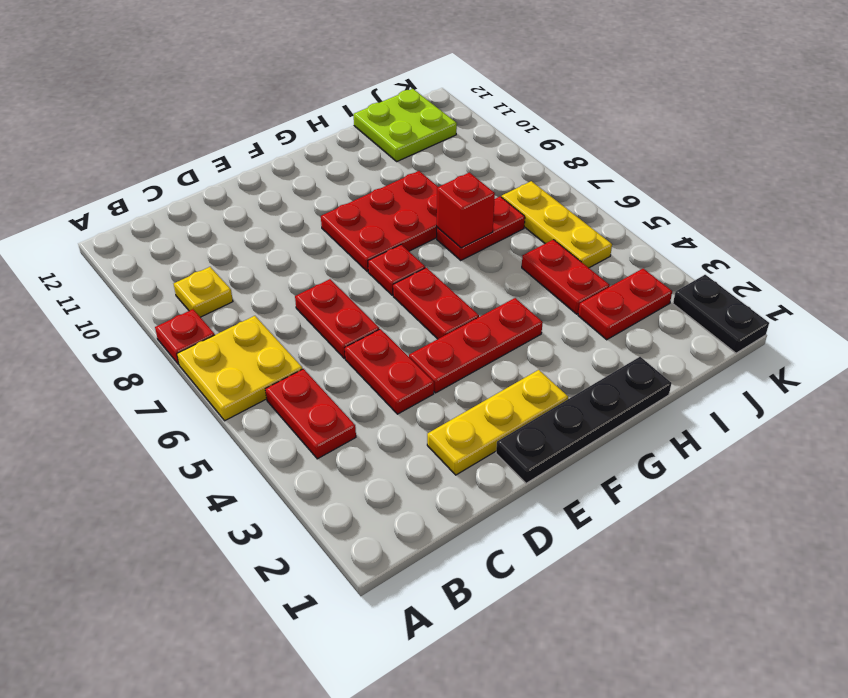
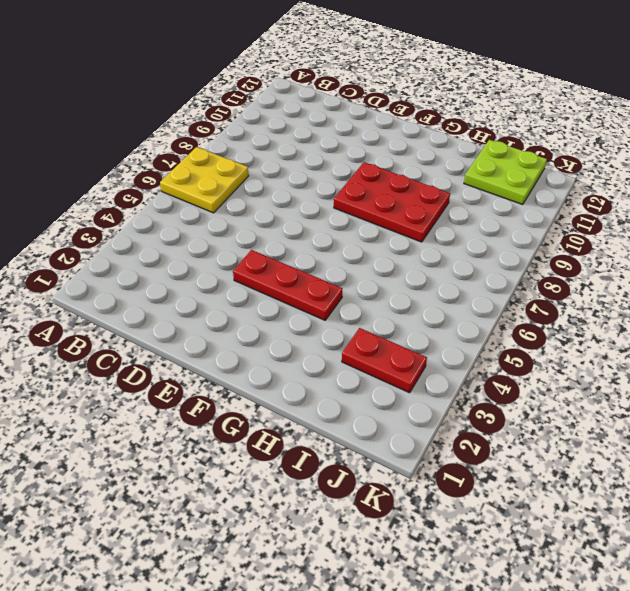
none -> red plate A8 level 1
none -> red plate B4:B5 level 1
none -> yellow plate B9 level 1

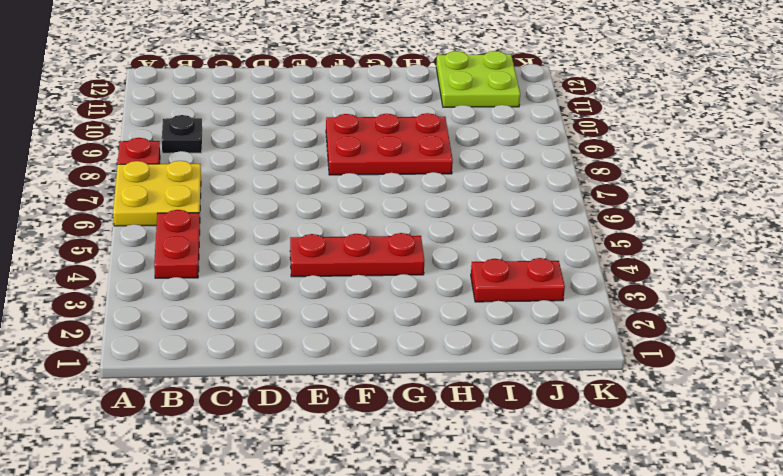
black plate B9 level 1 -> yellow plate B9 level 1
none -> yellow plate D2:F2 level 1
none -> red plate D4:D5 level 1
none -> red plate D6:D7 level 1

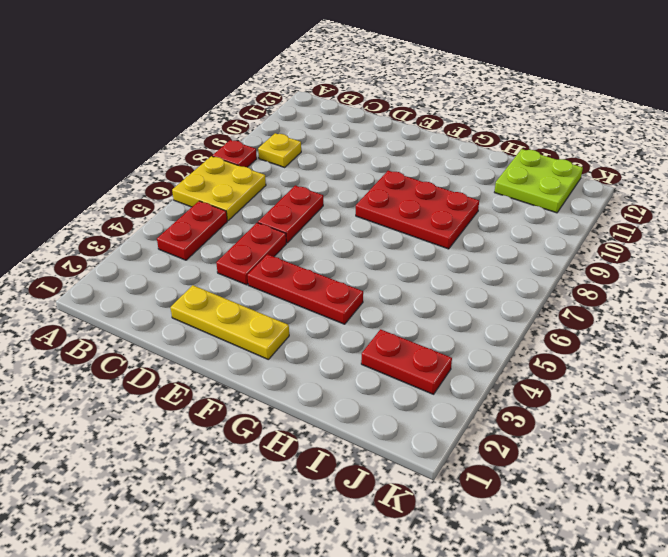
none -> black plate E1:H1 level 1
none -> red plate F5:F6 level 1
none -> red plate F7 level 1

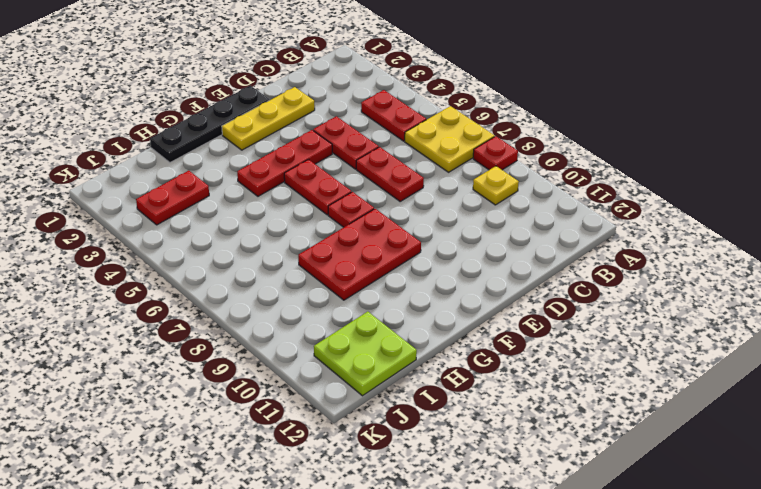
none -> red plate H7:I7 level 1
none -> red plate I4:I5 level 1
none -> yellow plate J5:J7 level 1

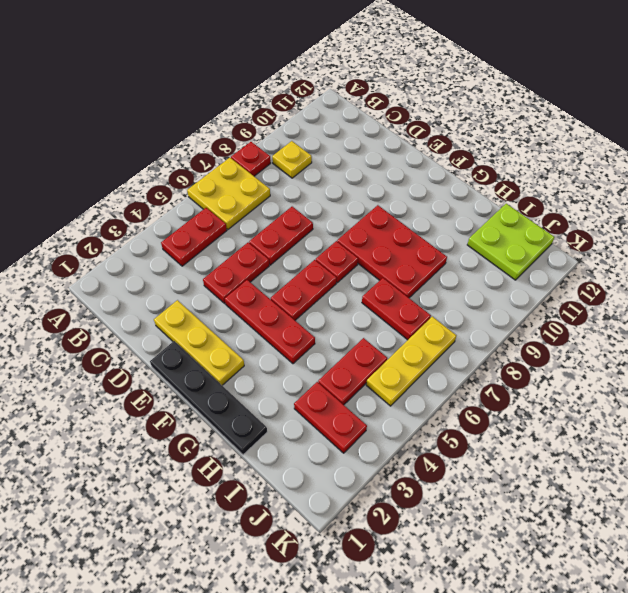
none -> black plate K1:K2 level 1
none -> red brick H7 level 2

